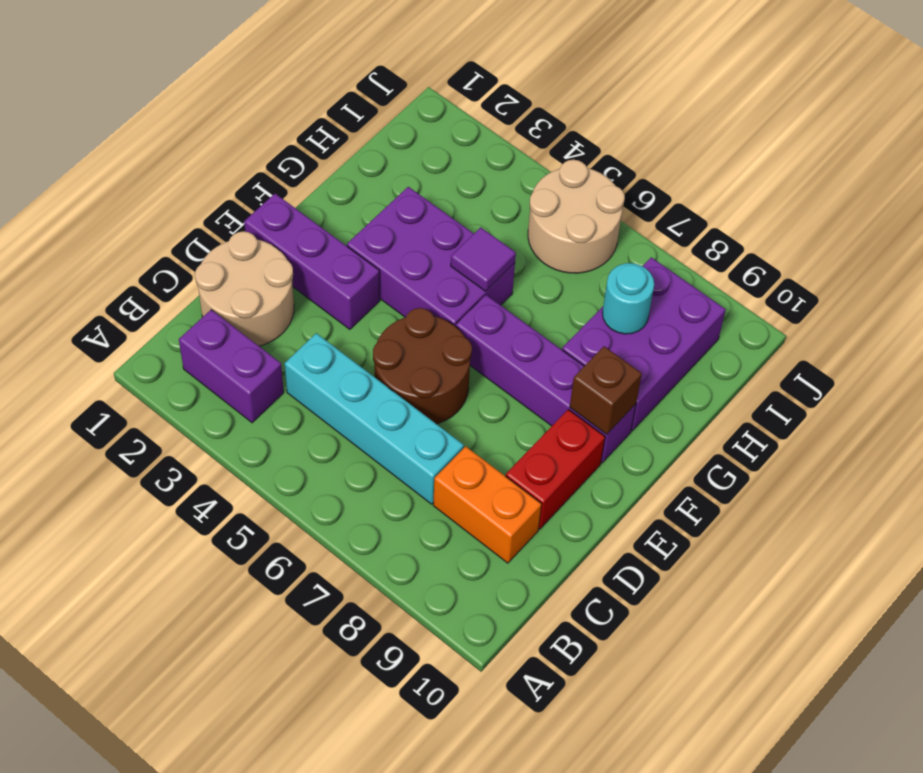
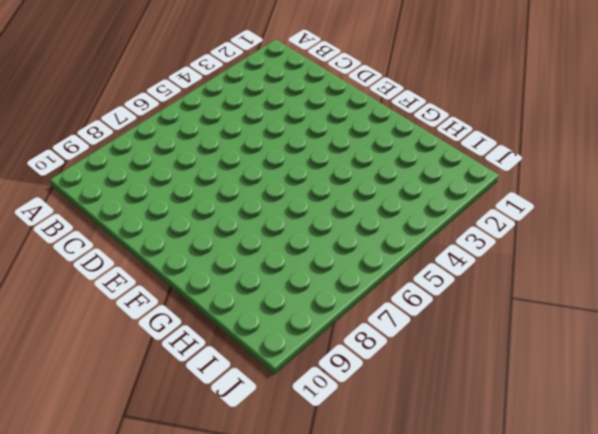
none -> purple brick B2:B3 level 1
none -> tan round brick C1:D2 level 1
none -> cyan brick C4:C7 level 1

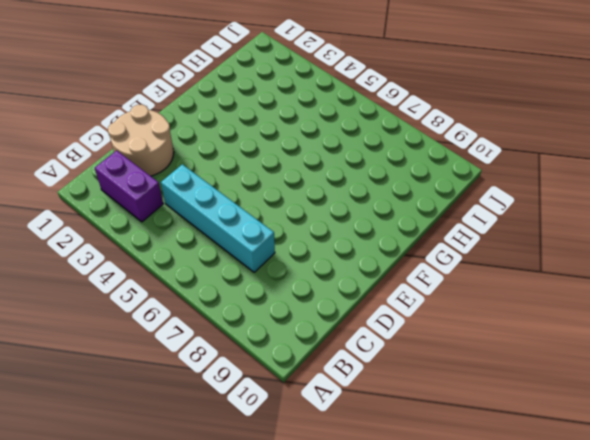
none -> orange brick C8:C9 level 1
none -> brown round brick D5:E6 level 1
none -> red brick D9:E9 level 1

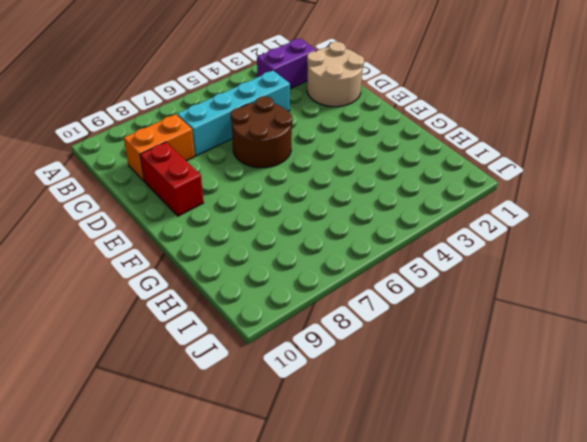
none -> purple brick E1:E3 level 1
none -> purple brick F3:G5 level 1
none -> purple brick F6:F9 level 1

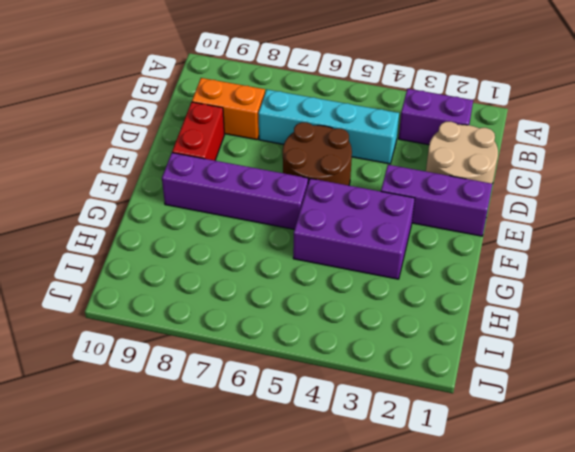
none -> purple brick G8:I9 level 1
none -> tan round brick I5:J6 level 1
none -> brown brick F9 level 2

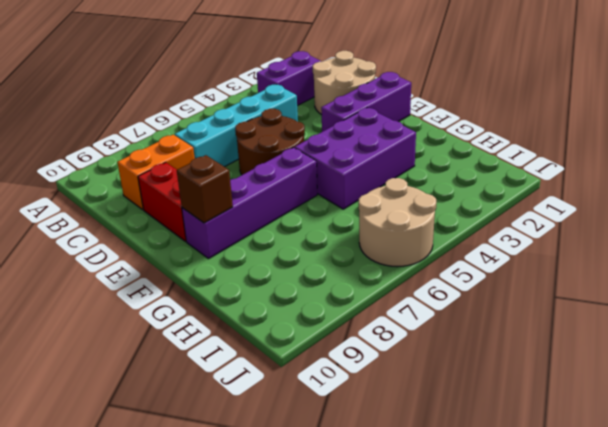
none -> purple brick G8:I9 level 1
none -> purple tile G5 level 2
none -> cyan round brick H8 level 2

